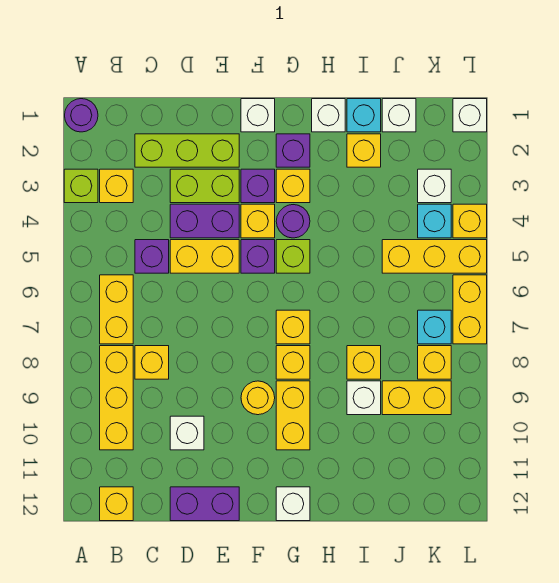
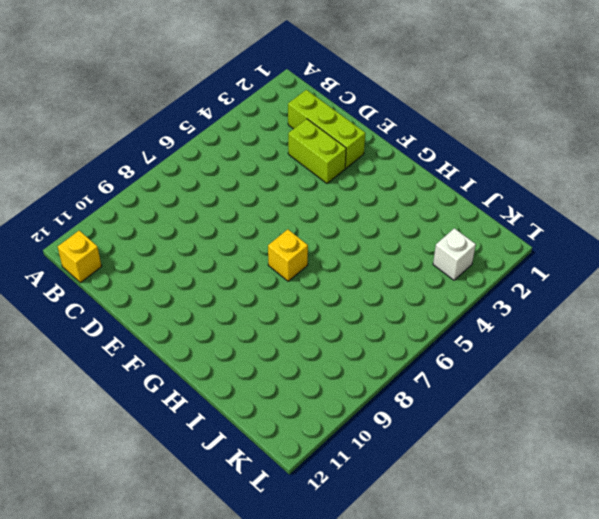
none -> purple round brick A1 level 1
none -> lime brick A3 level 1
none -> yellow brick B3 level 1
none -> yellow brick B6:B7 level 1

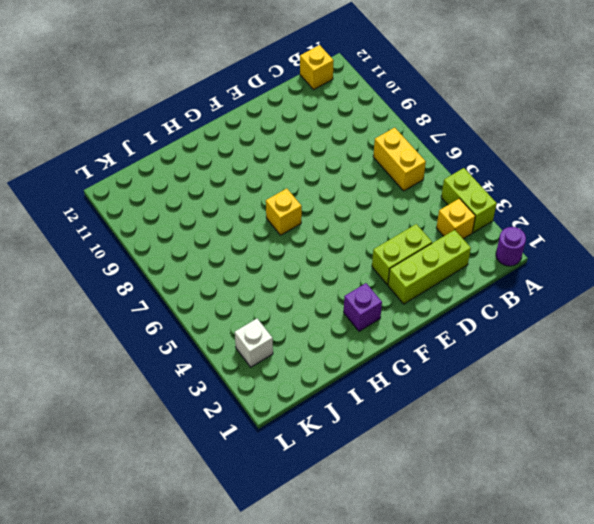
lime brick A3:A4 level 1 -> lime brick A3 level 1
none -> yellow brick B8:B10 level 1
none -> purple brick C5 level 1
none -> yellow brick C8 level 1
none -> purple brick D4:E4 level 1

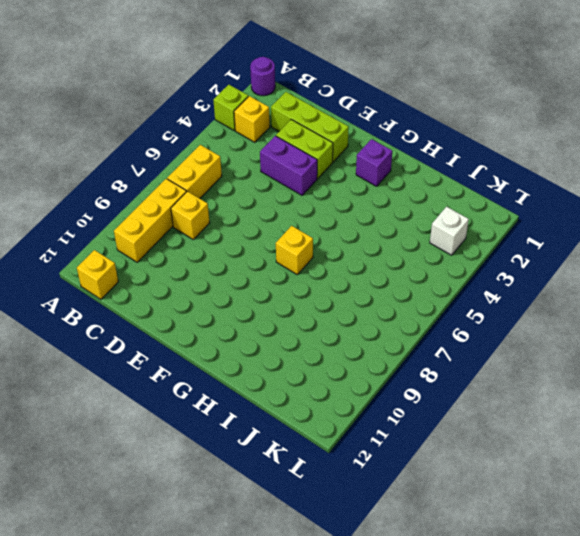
none -> purple brick C5 level 1
none -> yellow brick D5:E5 level 1
none -> white brick D10 level 1
none -> purple brick D12:E12 level 1

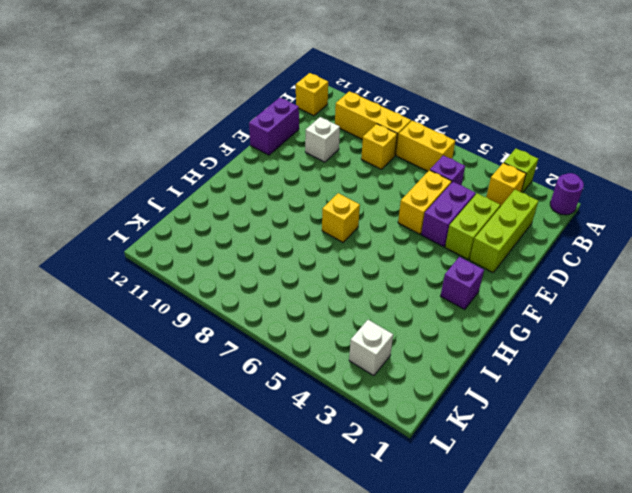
none -> white brick F1 level 1
none -> purple brick F3 level 1
none -> yellow brick F4 level 1
none -> purple brick F5 level 1

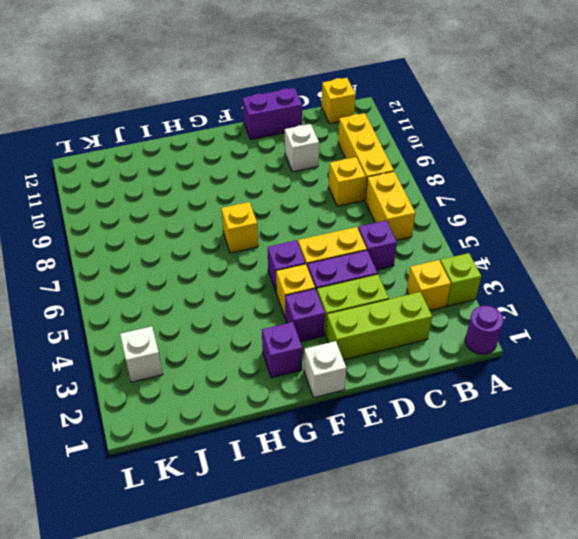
none -> yellow round brick F9 level 1
none -> yellow brick G3 level 1
none -> purple round brick G4 level 1
none -> lime brick G5 level 1

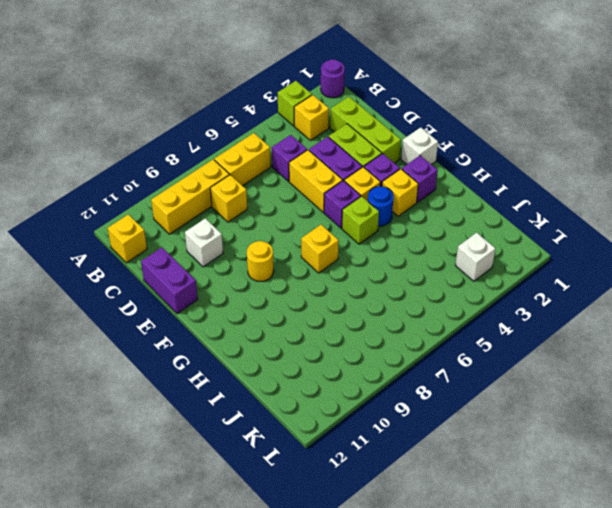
blue round brick G4 level 1 -> purple round brick G4 level 1
none -> yellow brick G8 level 1
none -> yellow brick G9:G10 level 1
none -> white brick G12 level 1
none -> white brick H1 level 1

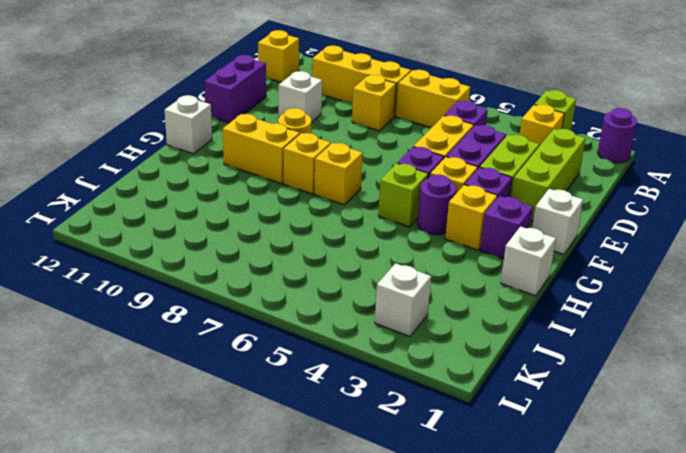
none -> cyan brick I1 level 1
none -> yellow brick I2 level 1
none -> yellow brick I8 level 1
none -> white brick I9 level 1

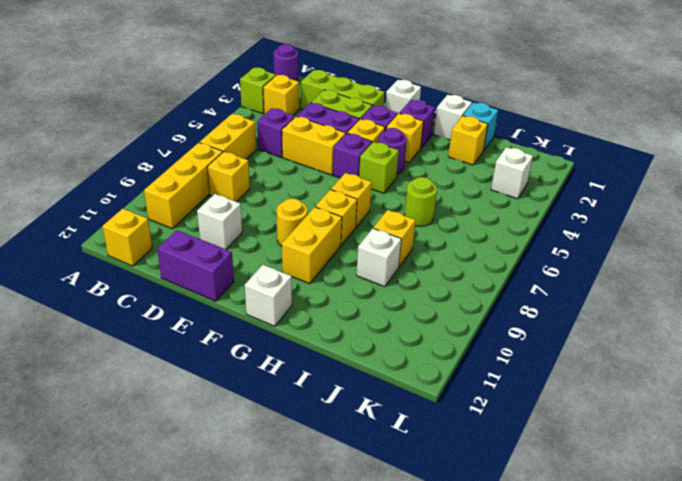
lime round brick I6 level 1 -> none
none -> white brick J1 level 1
none -> yellow brick J5:L5 level 1
none -> yellow brick J9:K9 level 1
none -> cyan brick K4 level 1

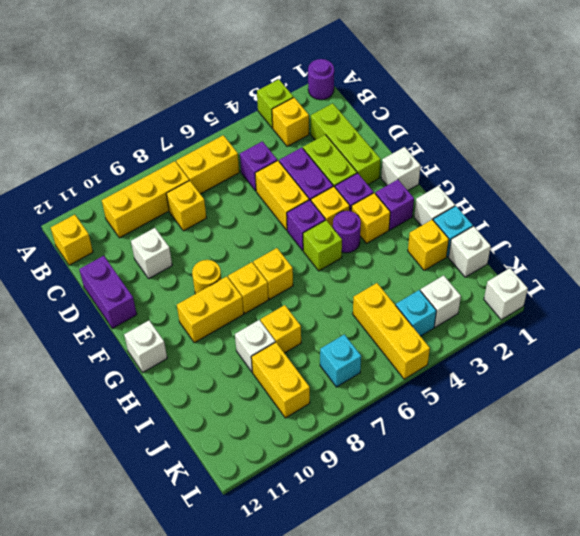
none -> yellow brick K8 level 1
none -> yellow brick L4 level 1
none -> yellow brick L6:L7 level 1

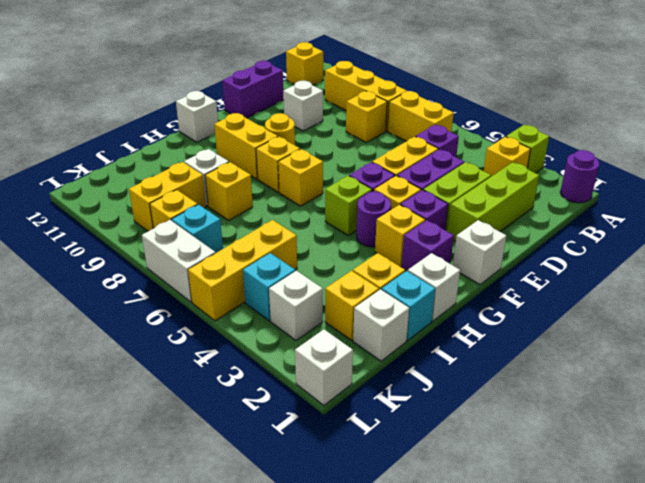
yellow brick J2 level 1 -> yellow brick L4 level 1
white brick L6:L7 level 1 -> yellow brick L6:L7 level 1

